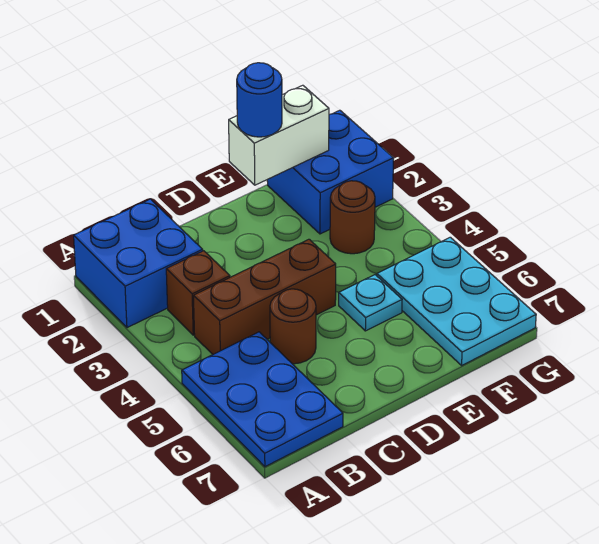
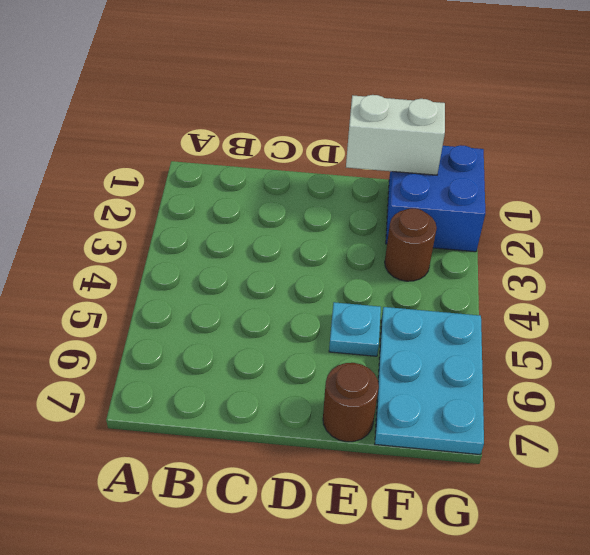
brown round brick E7 level 1 -> brown round brick C5 level 1
none -> blue brick A1:B2 level 1
none -> blue plate A5:B7 level 1

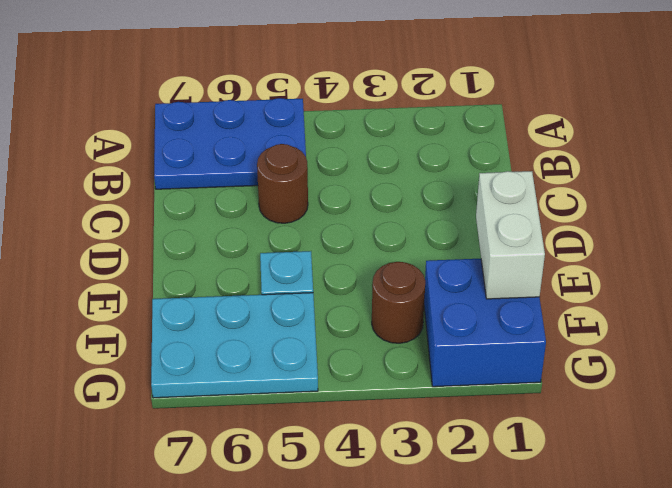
none -> blue brick A1:B2 level 1
none -> brown brick B3 level 1

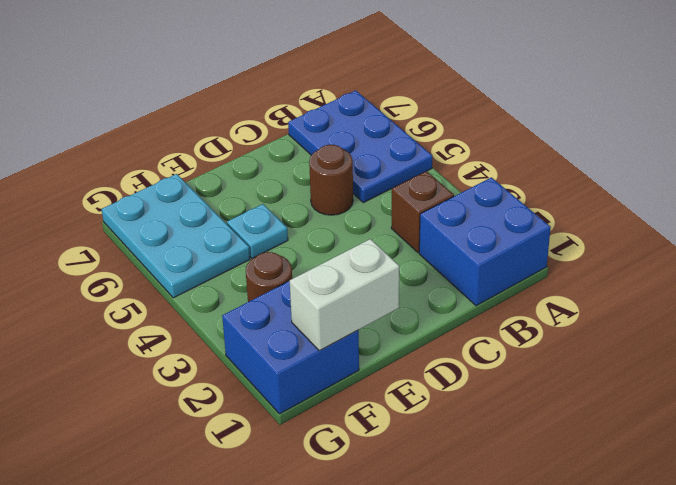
none -> brown brick B4:D4 level 1
none -> blue round brick E1 level 3

